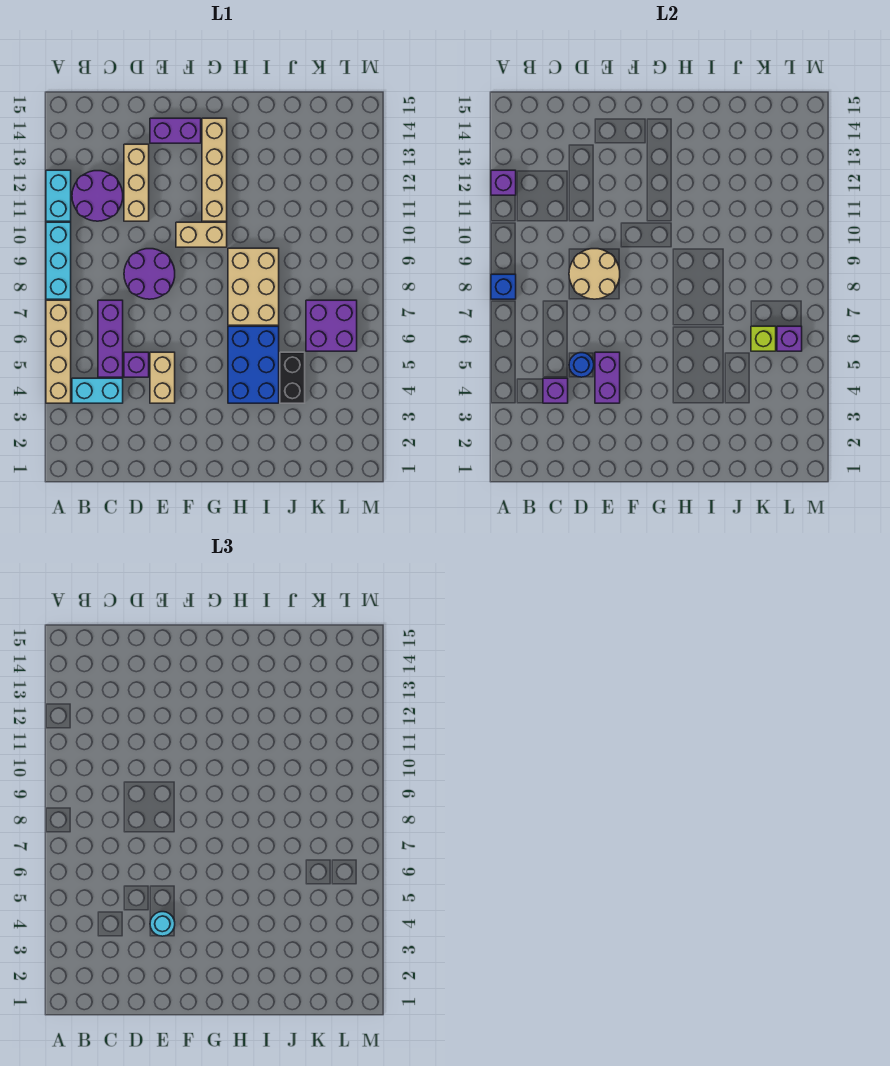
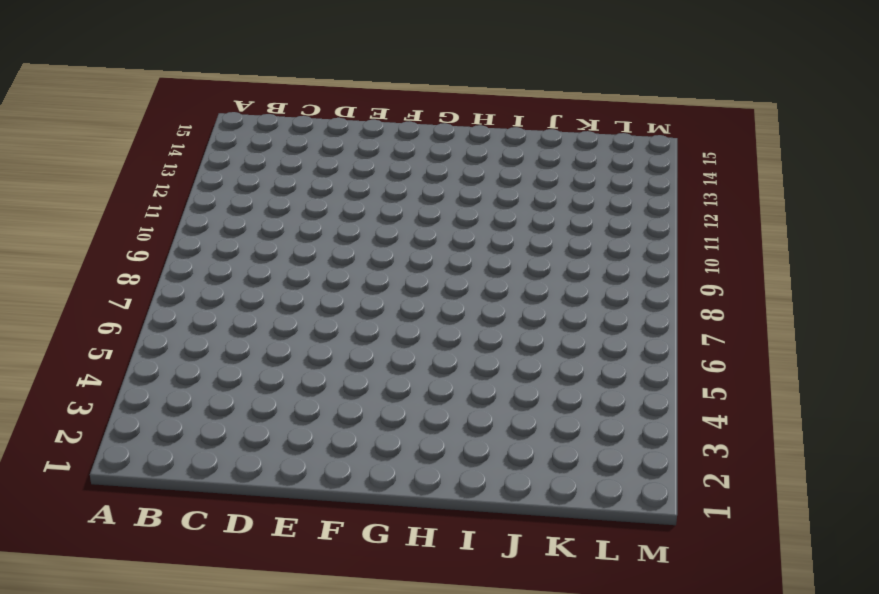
none -> tan brick A4:A7 level 1
none -> cyan brick A8:A10 level 1
none -> cyan brick A11:A12 level 1

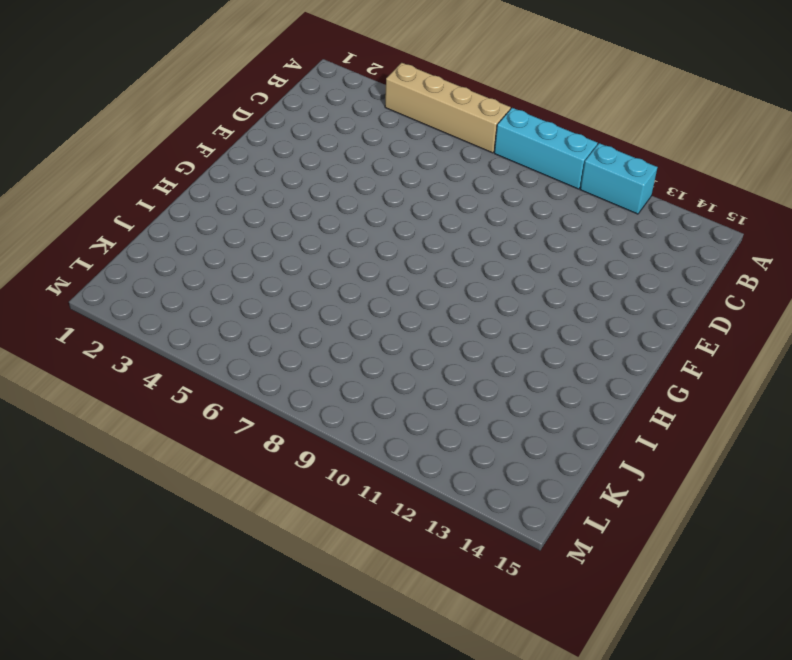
none -> cyan brick B4:C4 level 1
none -> purple round brick B11:C12 level 1
none -> purple brick C5:C7 level 1

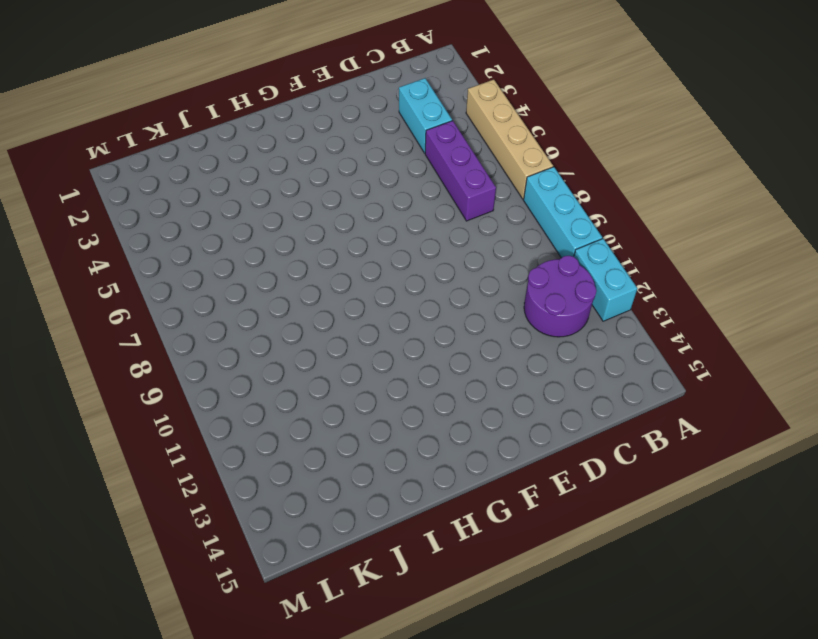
cyan brick C3:C4 level 1 -> cyan brick B4:C4 level 1
none -> purple brick D5 level 1
none -> purple round brick D8:E9 level 1
none -> tan brick D11:D13 level 1

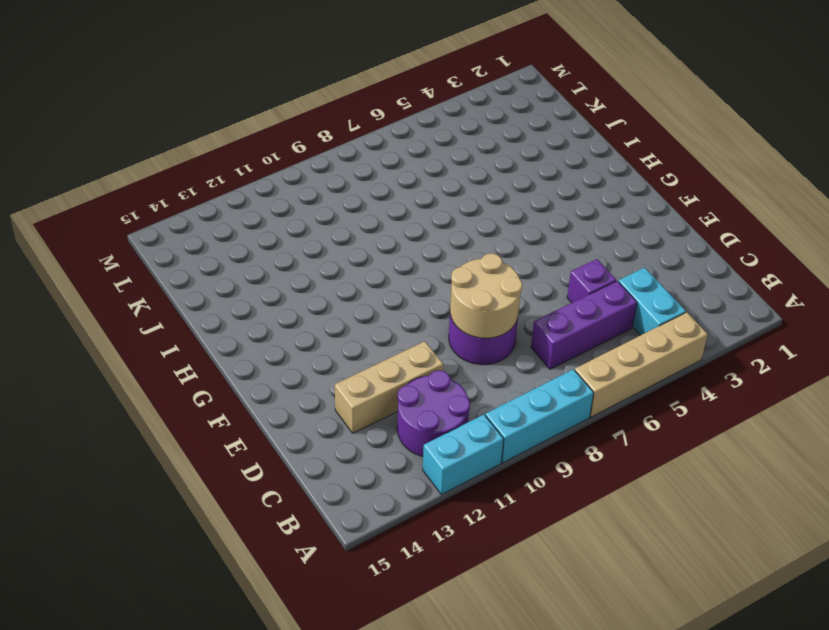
none -> tan brick E4:E5 level 1
none -> purple brick E14:F14 level 1
none -> tan brick F10:G10 level 1

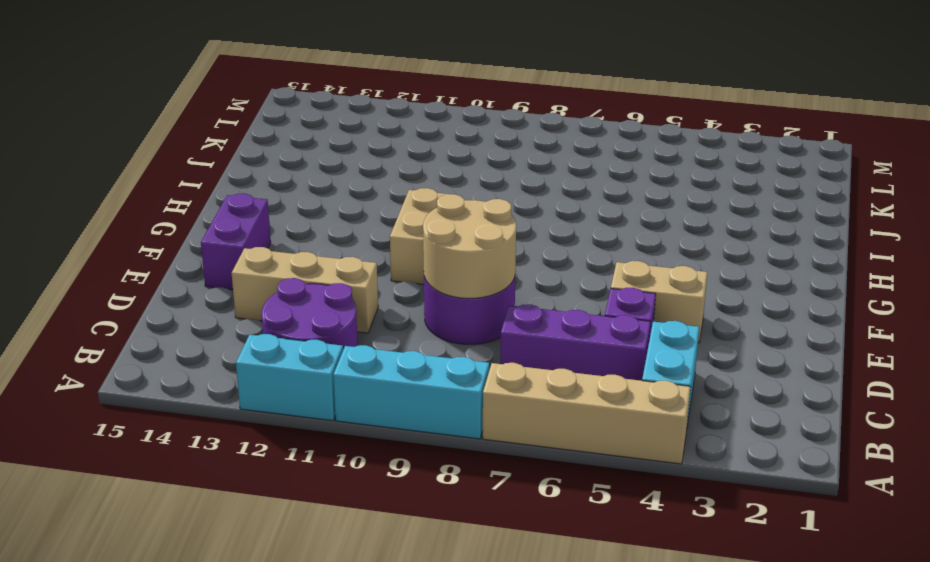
none -> tan brick G11:G14 level 1
none -> blue brick H4:I6 level 1
none -> tan brick H7:I9 level 1

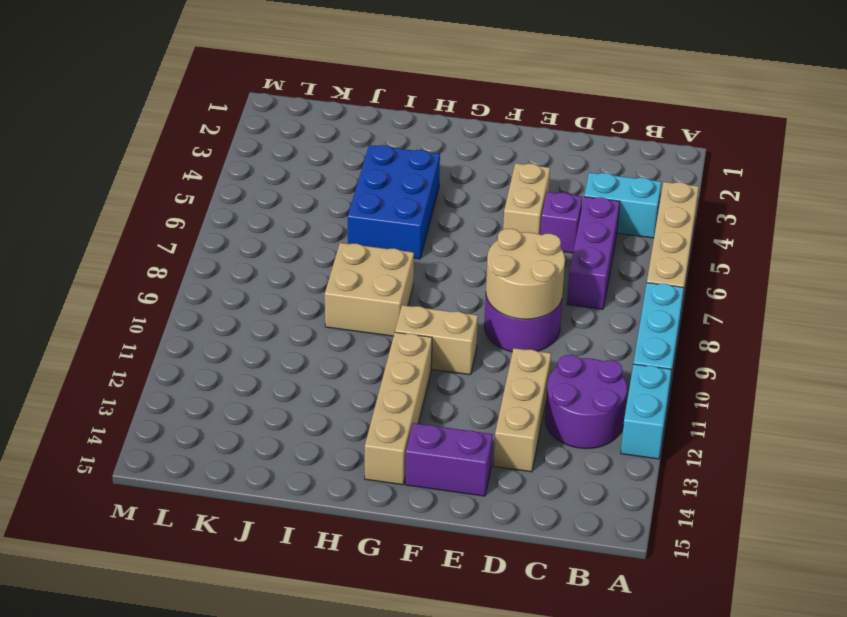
tan brick H8:I9 level 1 -> tan brick H7:I9 level 1
none -> black brick J4:J5 level 1
none -> purple brick K6:L7 level 1
none -> blue brick A8 level 2

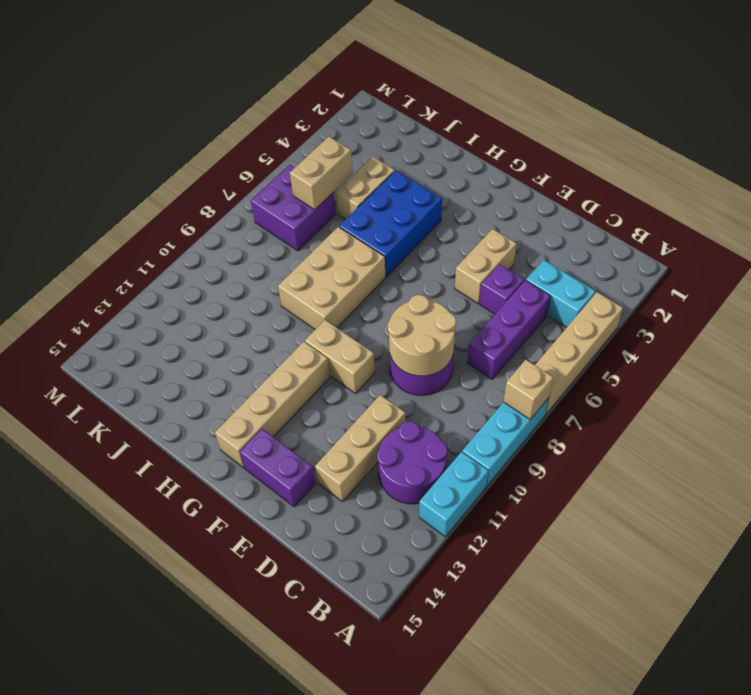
tan brick A8 level 2 -> blue brick A8 level 2
tan brick J4:J5 level 1 -> black brick J4:J5 level 1
tan brick K5:K6 level 2 -> lime brick K6 level 2
none -> purple brick A12 level 2
none -> purple brick C4 level 2
none -> blue round brick D5 level 2

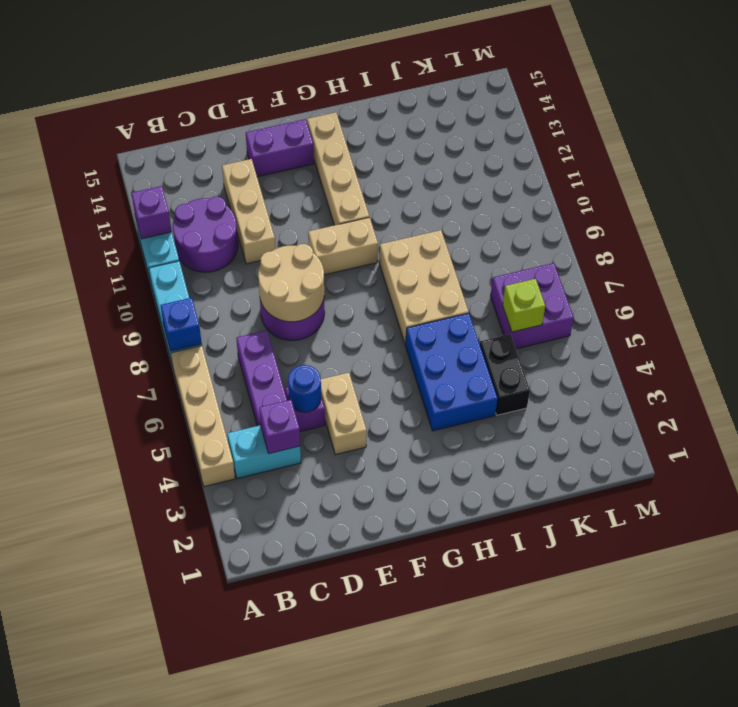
none -> purple brick E4:E5 level 2
none -> purple brick L6 level 2
none -> cyan round brick E4 level 3

